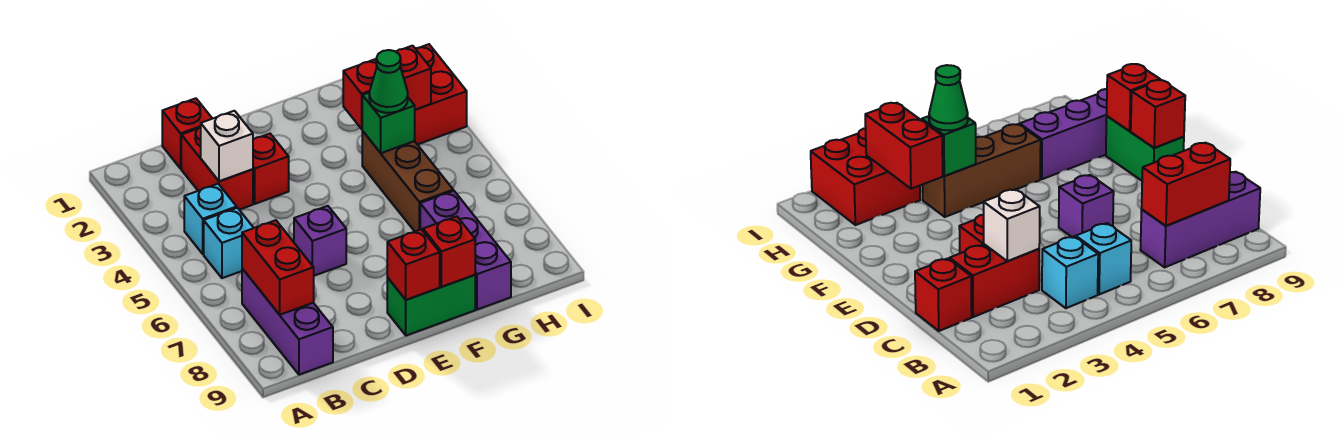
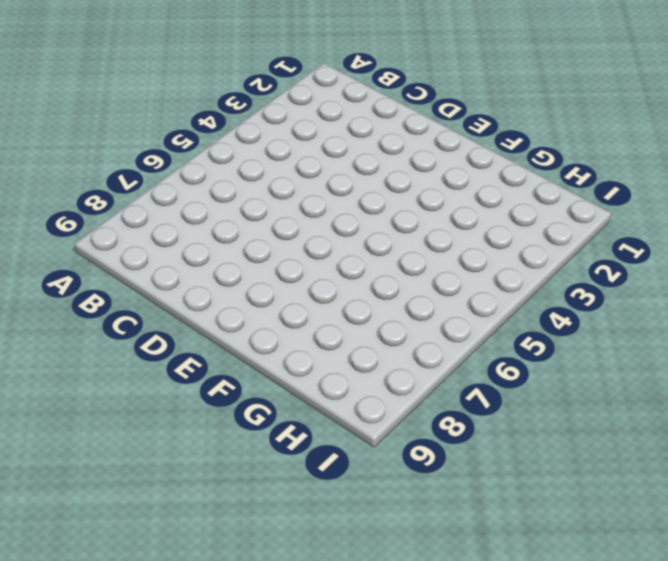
none -> cyan brick B4 level 1
none -> cyan brick B5 level 1
none -> purple brick B7:B9 level 1

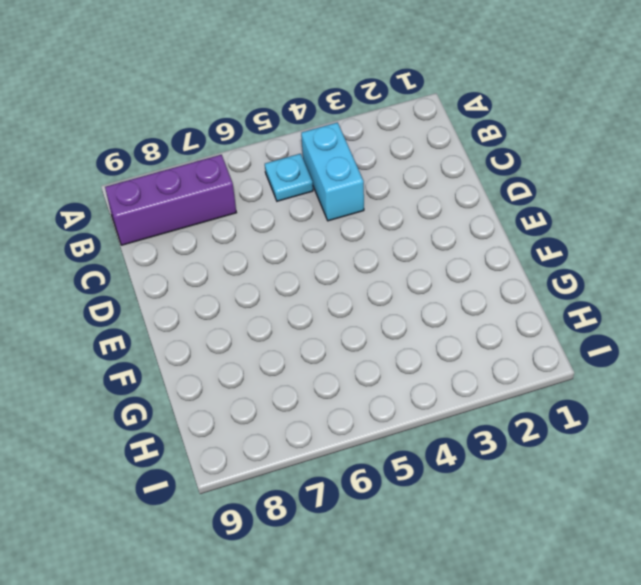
cyan brick B4:C4 level 1 -> cyan brick B4 level 1
cyan plate B5 level 1 -> cyan brick B5 level 1
none -> red brick C1 level 1
none -> red brick C2:C3 level 1
none -> red brick D3 level 1

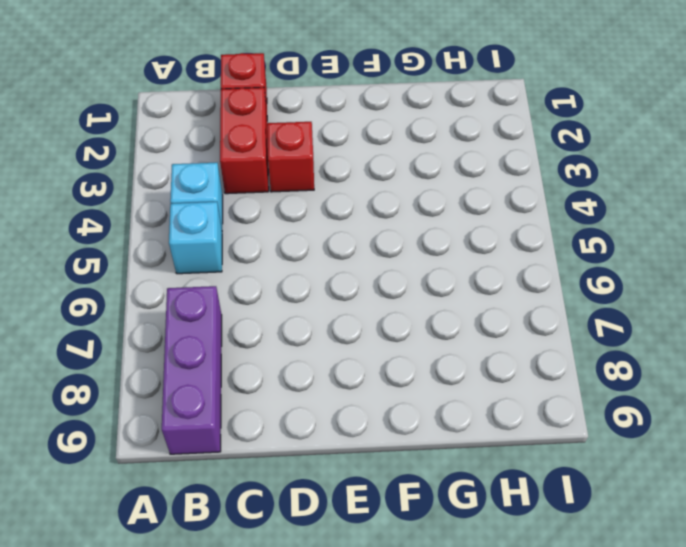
none -> purple brick D6 level 1
none -> green brick E9:F9 level 1
none -> brown brick G4:G6 level 1

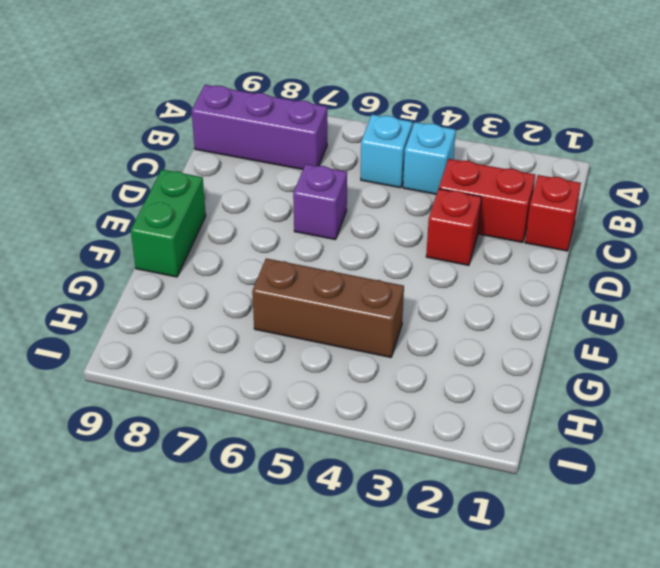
none -> purple brick G7:G9 level 1
none -> red brick H2:I3 level 1
none -> red brick B7:B8 level 2

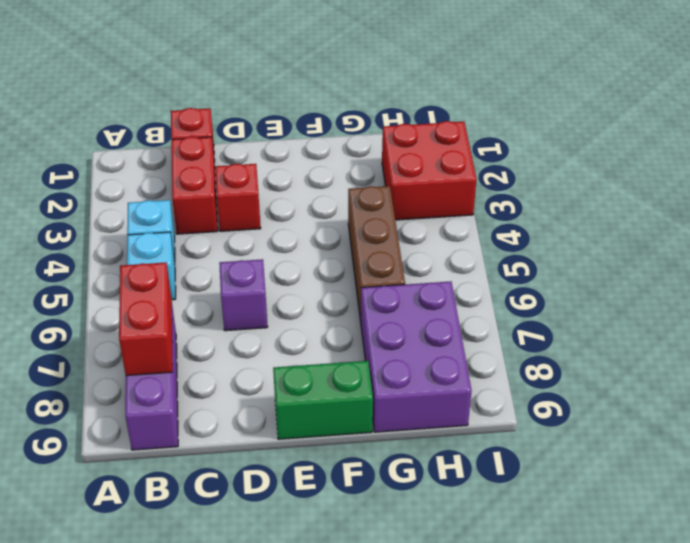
purple brick G7:H9 level 1 -> purple brick G7:G9 level 1
none -> white brick C3 level 2
none -> red brick E9 level 2
none -> red brick F9 level 2

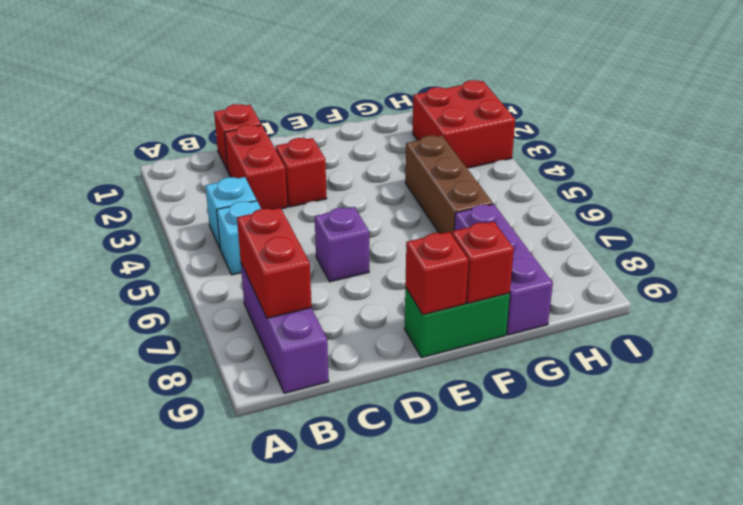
none -> white brick C3 level 2
none -> red brick G3:H3 level 2
none -> green brick G4 level 2

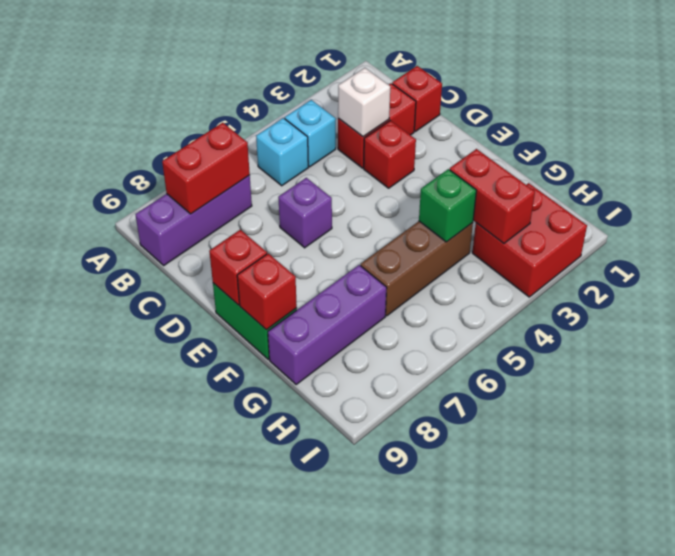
none -> green cone G4 level 3

